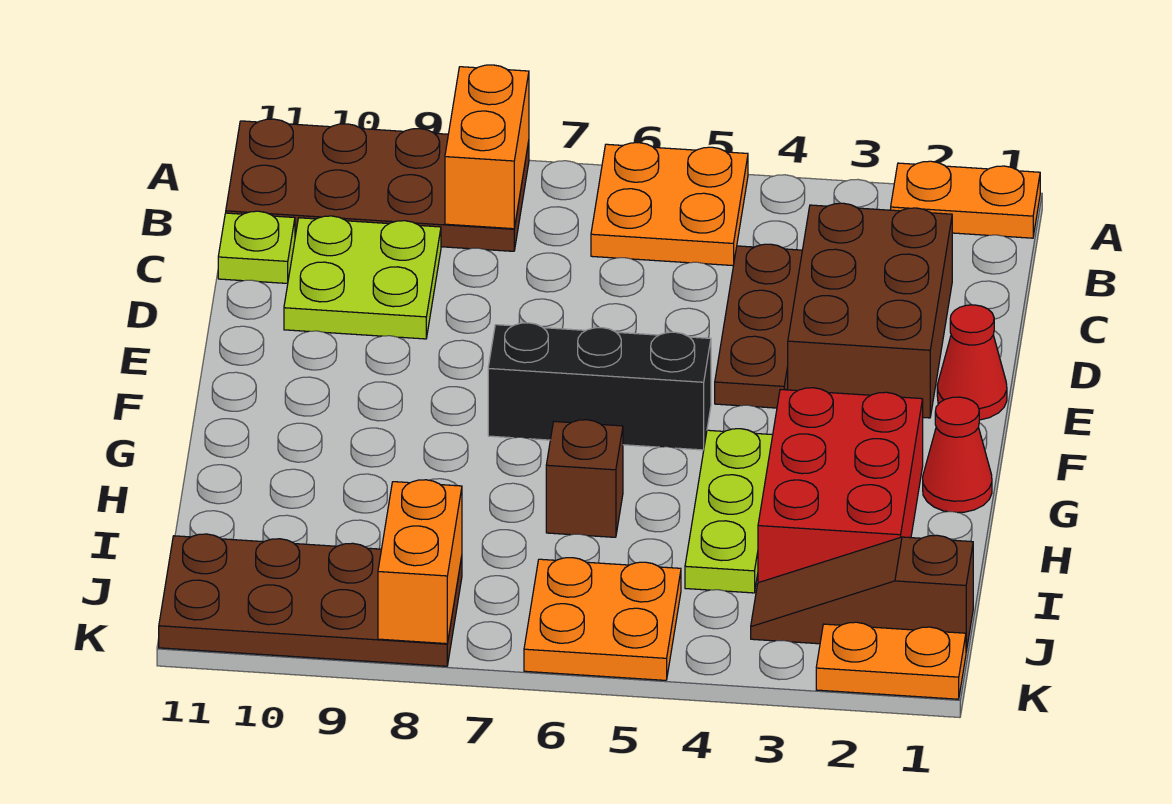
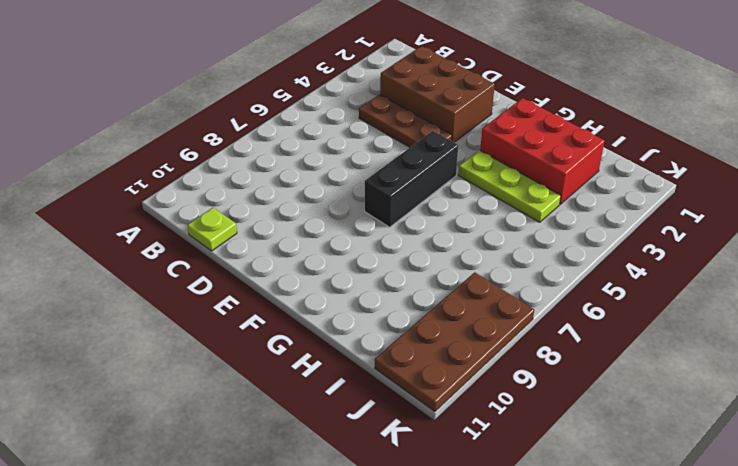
none -> orange plate A1:A2 level 1
none -> orange plate A5:B6 level 1
none -> brown plate A8:B11 level 1

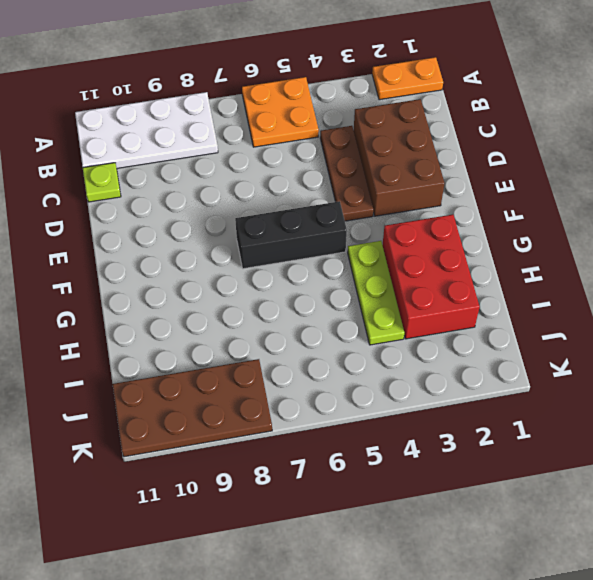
white plate A8:B11 level 1 -> brown plate A8:B11 level 1
none -> lime plate C9:D10 level 1
none -> red cone E1 level 1
none -> red cone G1 level 1

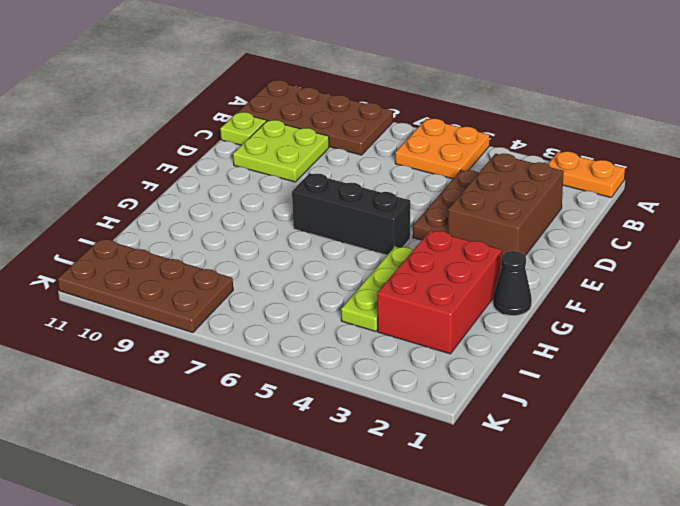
black cone G1 level 1 -> red cone G1 level 1
none -> red cone E1 level 1
none -> brown brick H6 level 1
none -> brown slope J1:J3 level 1 top 1

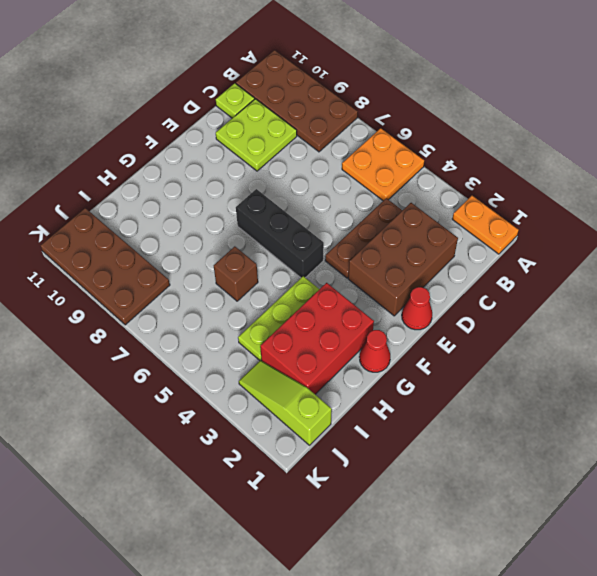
lime slope J1:J3 level 1 top 1 -> brown slope J1:J3 level 1 top 1
none -> orange plate J5:K6 level 1
none -> orange plate K1:K2 level 1
none -> orange brick A8:B8 level 2

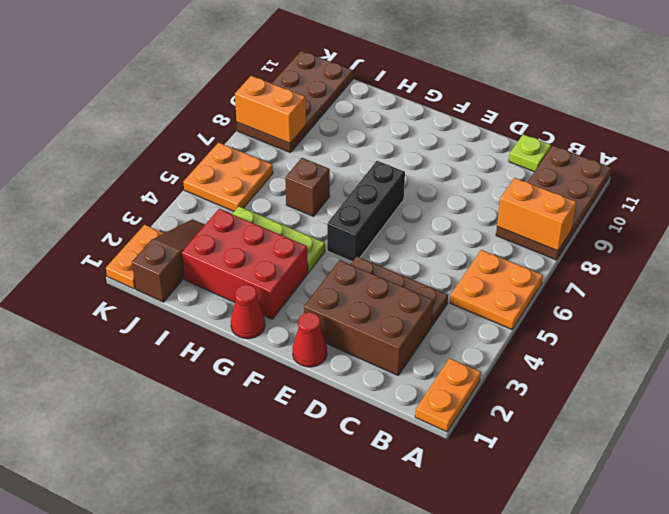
none -> lime plate C9:D10 level 1

